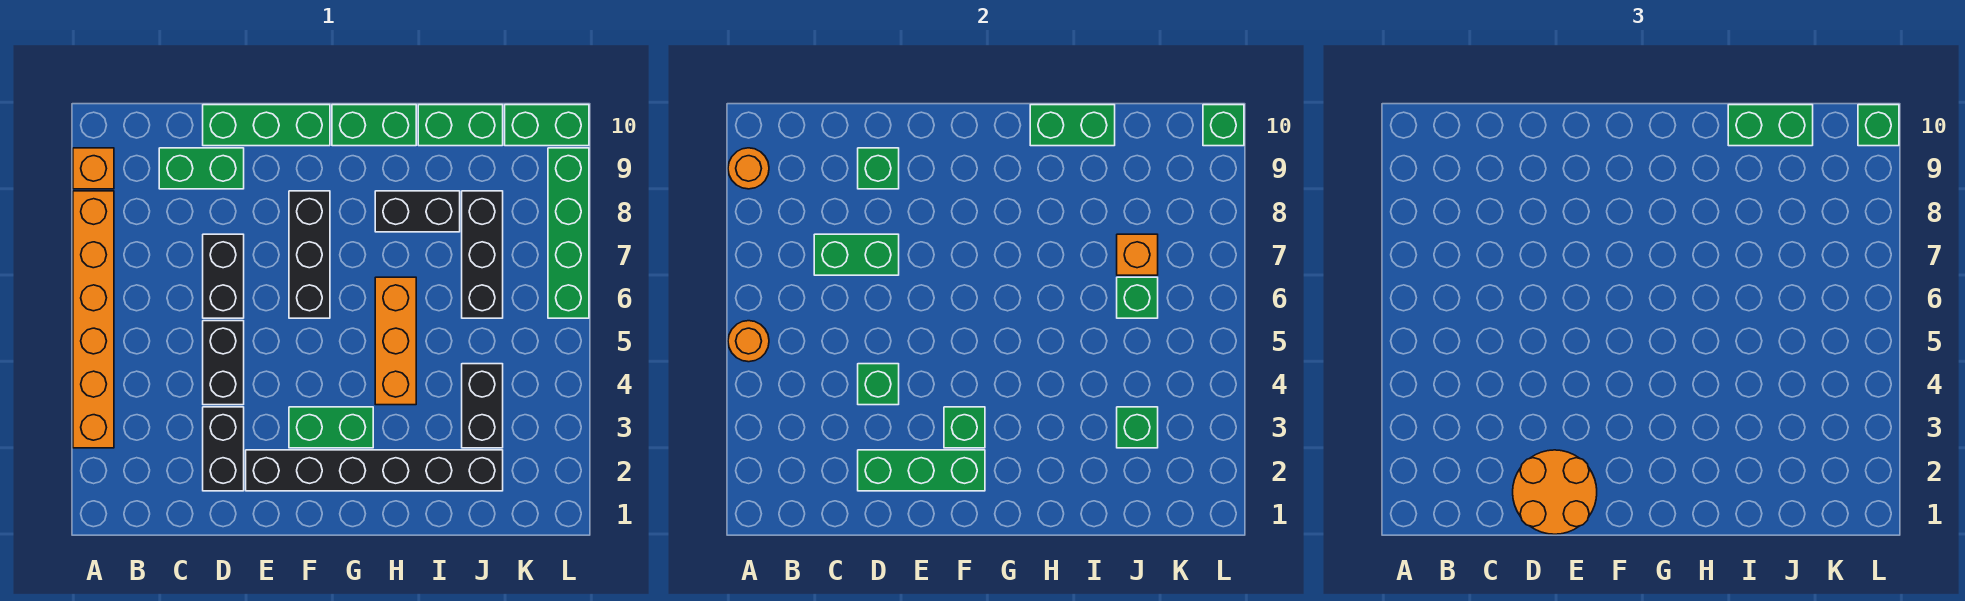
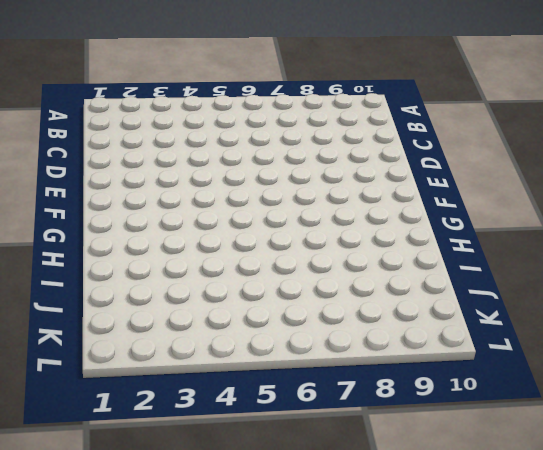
none -> orange brick A3:A8 level 1
none -> orange brick A9 level 1
none -> green brick C9:D9 level 1
none -> black brick D2:D3 level 1

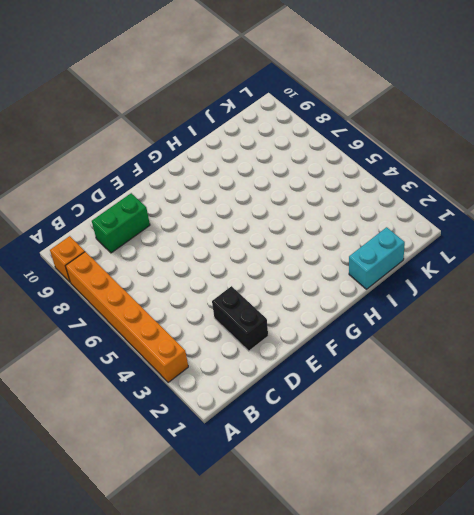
cyan brick I1:J1 level 1 -> none
none -> black brick D4:D5 level 1
none -> black brick D6:D7 level 1
none -> green brick D10:F10 level 1
none -> black brick E2:J2 level 1

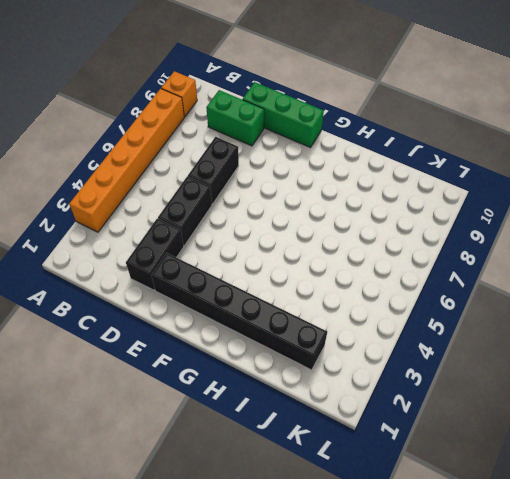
none -> green brick F3:G3 level 1
none -> black brick F6:F8 level 1
none -> green brick G10:H10 level 1
none -> orange brick H4:H6 level 1

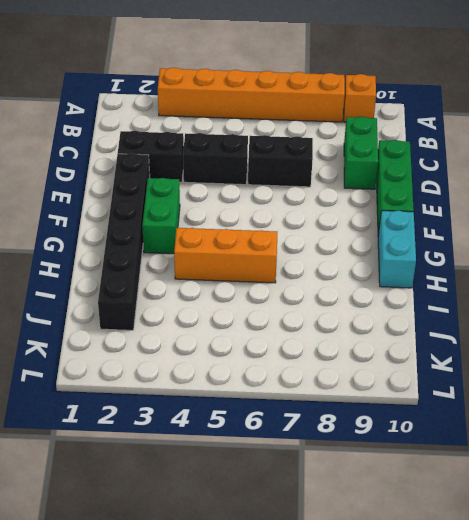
cyan brick G10:H10 level 1 -> green brick G10:H10 level 1
none -> black brick F6:F8 level 1
none -> black brick H8:I8 level 1
none -> green brick I10:J10 level 1
none -> black brick J3:J4 level 1

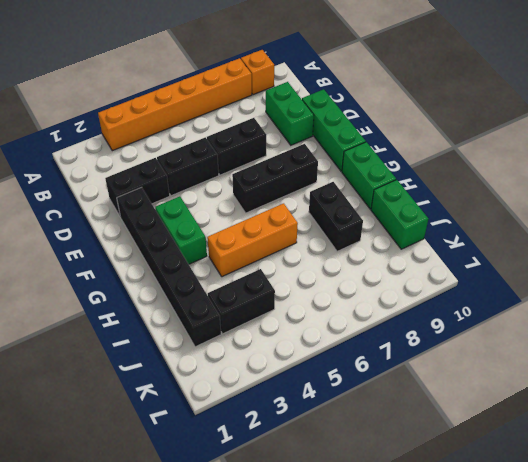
none -> black brick J6:J8 level 1
none -> green brick K10:L10 level 1
none -> green brick L6:L9 level 1
none -> orange round brick A5 level 2

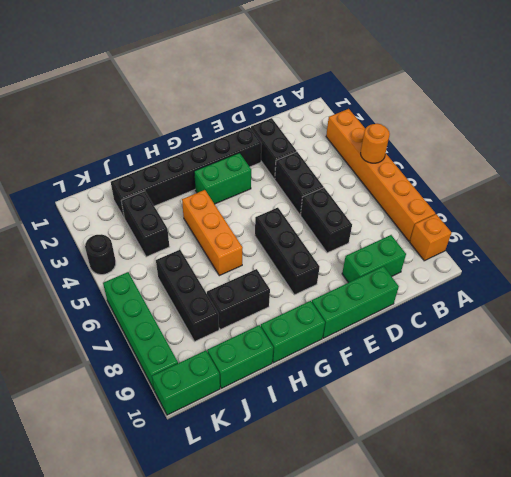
black round brick L4 level 1 -> none
none -> orange round brick A9 level 2
none -> green brick C7:D7 level 2
none -> green brick D2:F2 level 2
none -> green brick D4 level 2

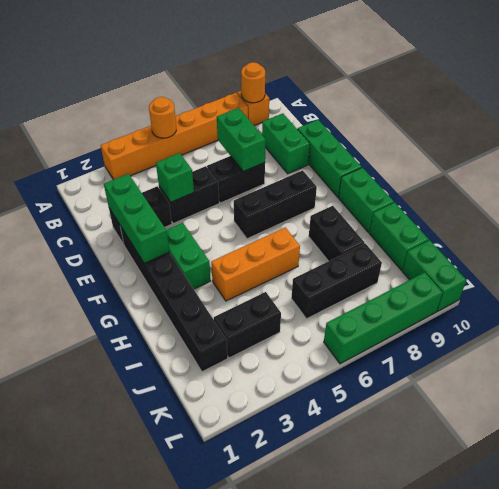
none -> green brick D9 level 2
none -> green brick F3 level 2
none -> green brick H10:I10 level 2
none -> green brick J3 level 2

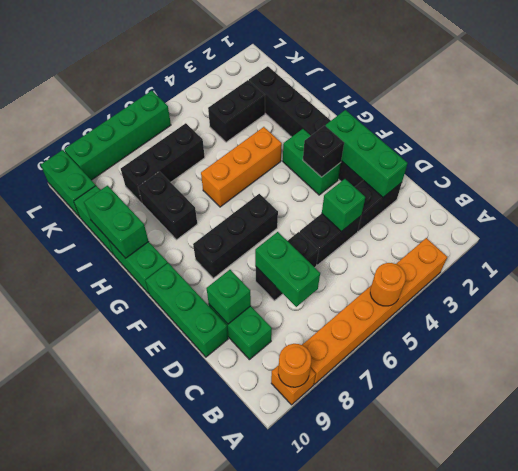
black brick F3 level 2 -> green brick F3 level 2
none -> green brick J3 level 2
none -> green brick J6 level 2
none -> orange brick J7 level 2
none -> green brick L10 level 2

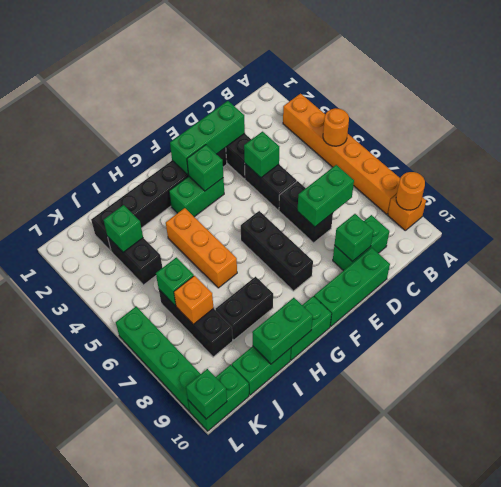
none -> orange round brick D1:E2 level 3
none -> green brick I10:J10 level 3
none -> green brick L10 level 3

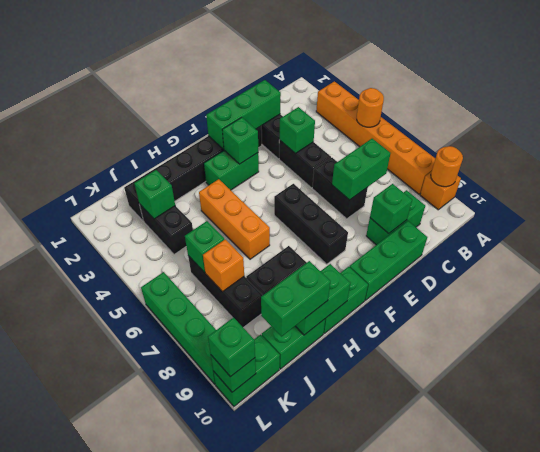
none -> orange round brick D1:E2 level 3

